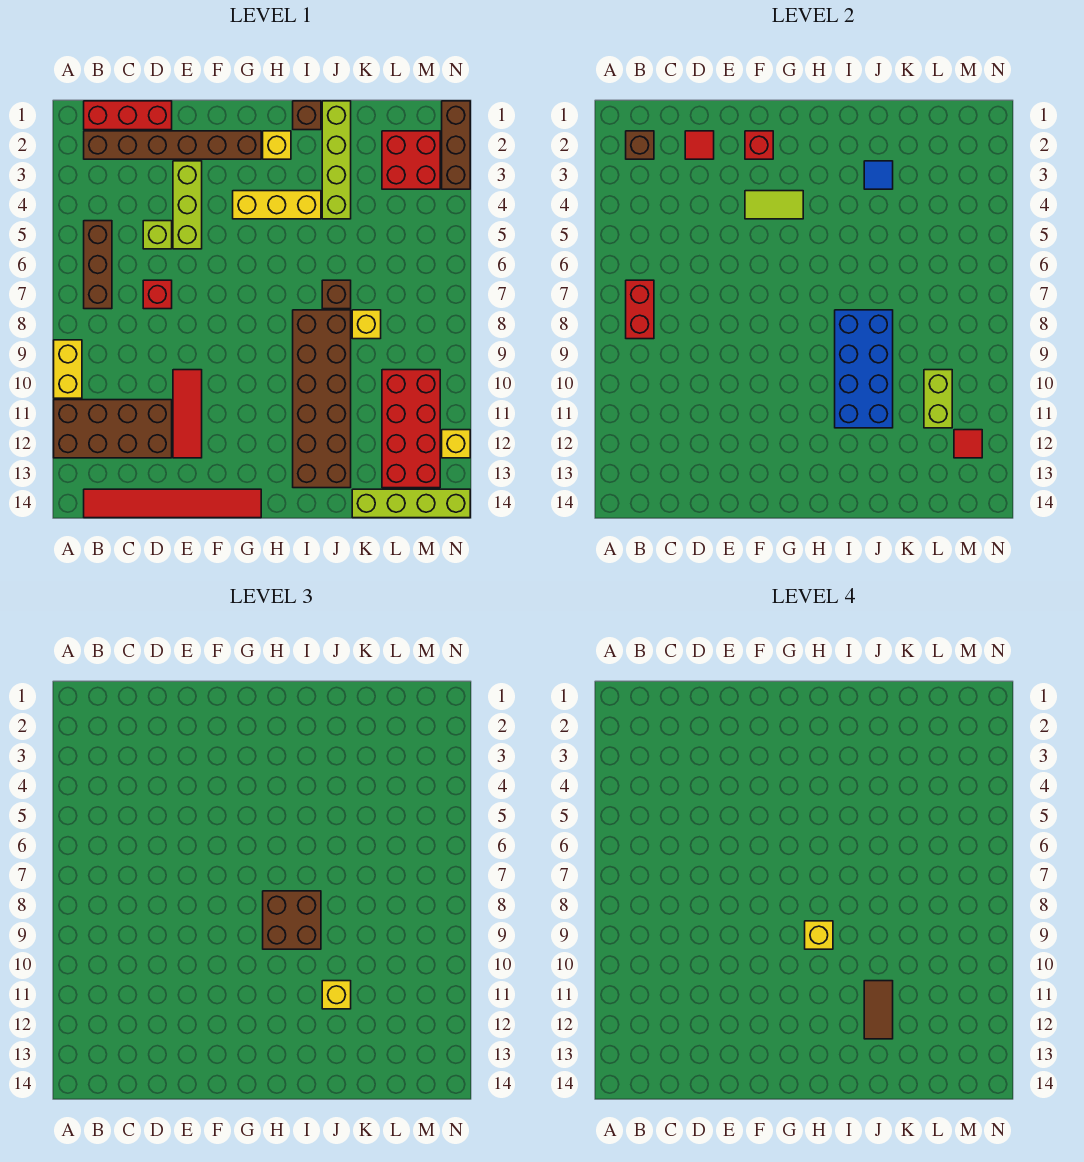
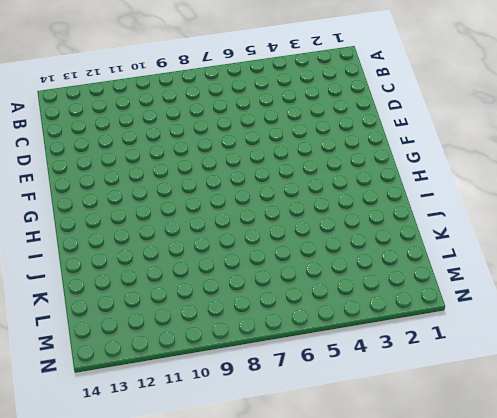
none -> yellow brick A9:A10 level 1
none -> brown brick A11:D12 level 1
none -> red brick B1:D1 level 1
none -> brown brick B2:G2 level 1

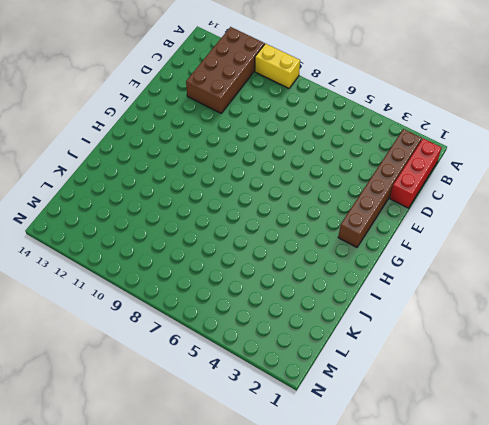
none -> brown brick B5:B7 level 1
none -> red tile B14:G14 level 1
none -> lime brick D5 level 1
none -> red brick D7 level 1

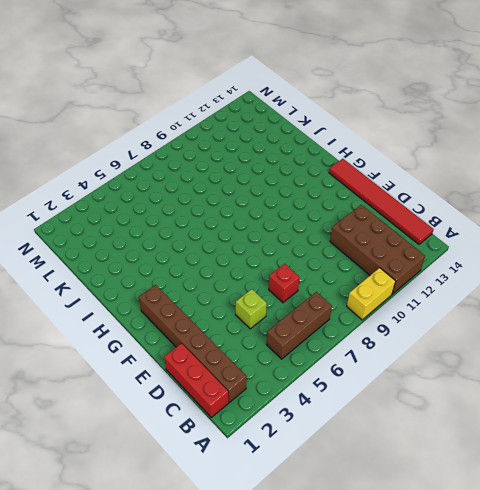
none -> lime brick E3:E5 level 1
none -> red tile E10:E12 level 1
none -> yellow brick G4:I4 level 1
none -> yellow brick H2 level 1

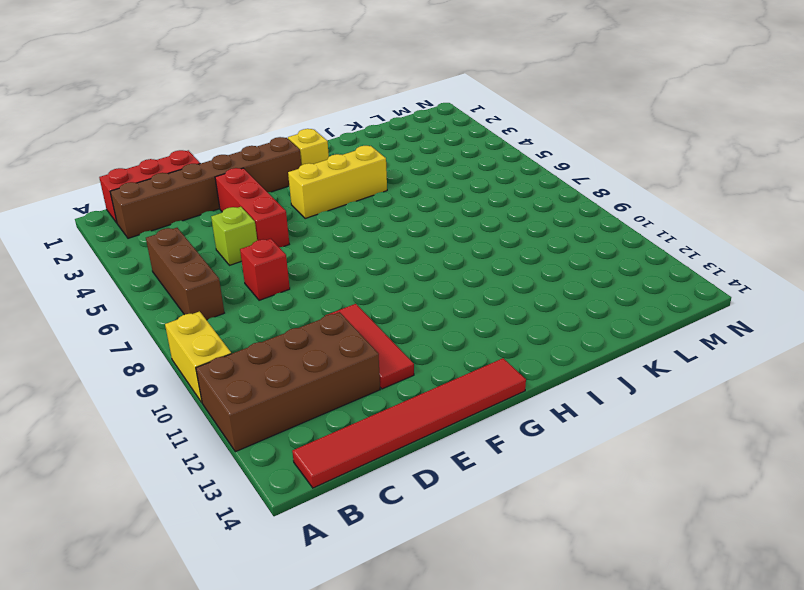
red brick E3:E5 level 1 -> lime brick E3:E5 level 1
none -> brown brick I1 level 1
none -> brown brick I8:J13 level 1
none -> lime brick J1:J4 level 1
none -> brown brick J7 level 1

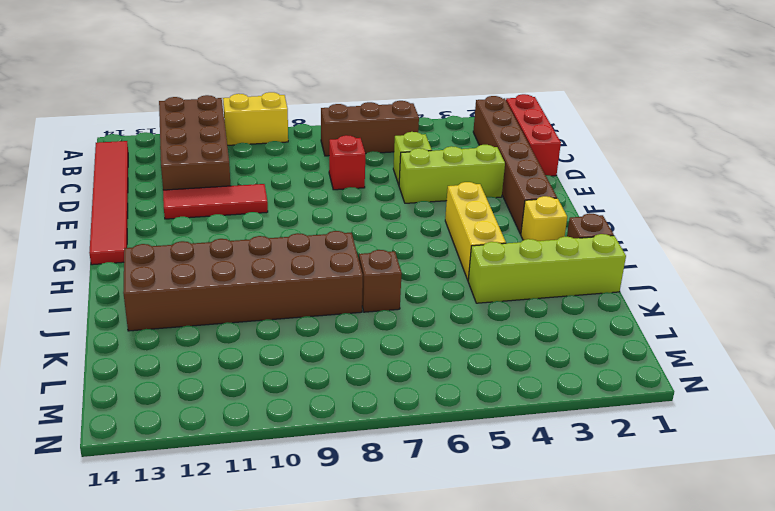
none -> yellow brick K8 level 1
none -> lime brick K14:N14 level 1
none -> red brick L2:M3 level 1
none -> red brick L10:M13 level 1

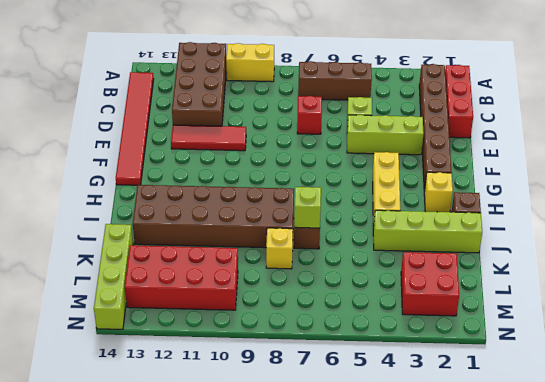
lime brick J7 level 2 -> none
none -> brown brick N1:N3 level 1
none -> yellow brick N12 level 1
none -> brown brick B2 level 2
none -> red brick B7:B8 level 2

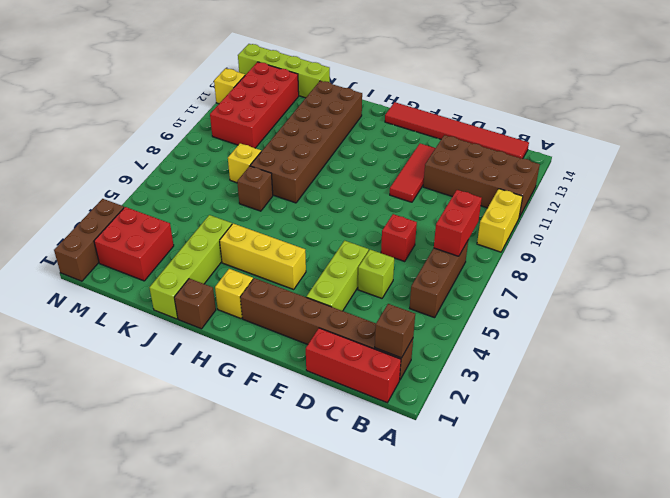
none -> red tile D2 level 2
none -> red brick F2 level 2
none -> lime tile F4:G4 level 2
none -> blue brick I8:J11 level 2

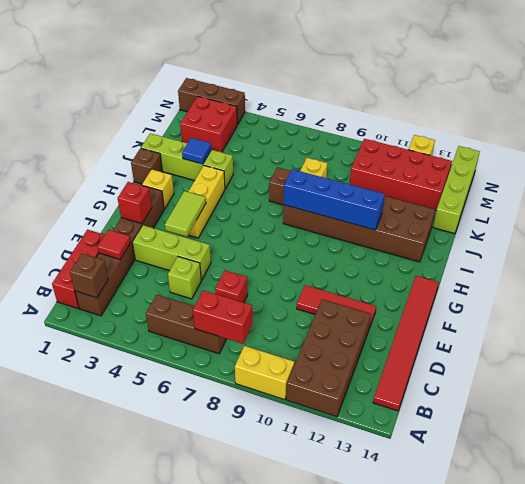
blue brick I8:I11 level 2 -> blue brick I8:J11 level 2
none -> lime brick L10:L11 level 2
none -> red tile M12 level 2
none -> brown brick H8:I9 level 3
none -> yellow brick J11 level 3

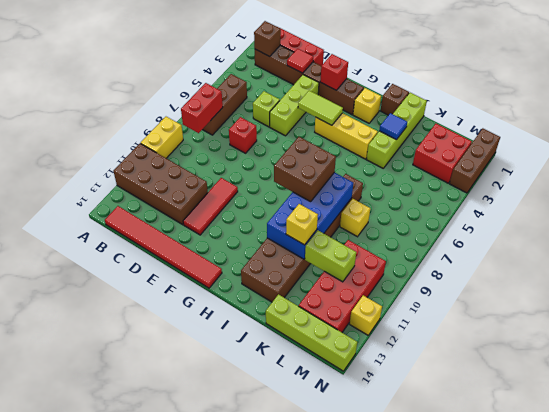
lime brick K11:L11 level 2 -> lime brick L10:L11 level 2
none -> red tile M12 level 2
none -> yellow brick H9 level 4
none -> brown tile J11:J12 level 4

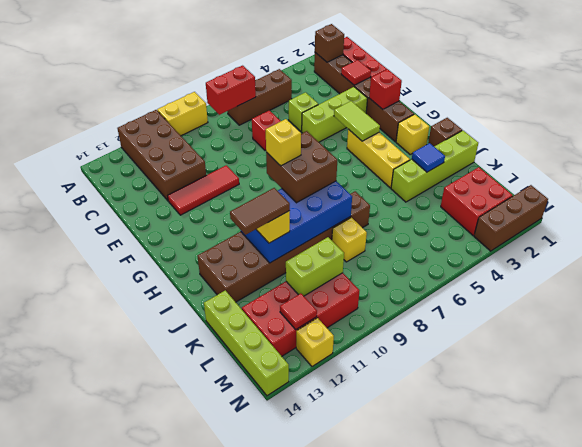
none -> red tile B14:G14 level 1

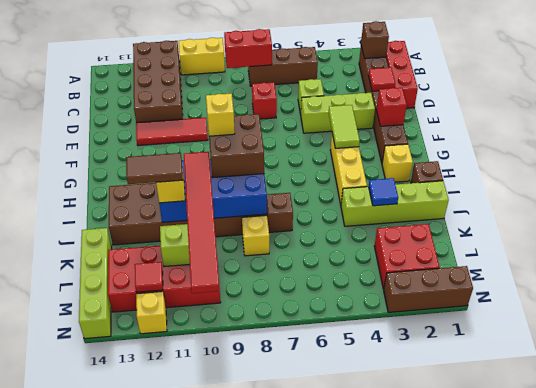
red tile I10:N10 level 3 -> red tile B14:G14 level 1

